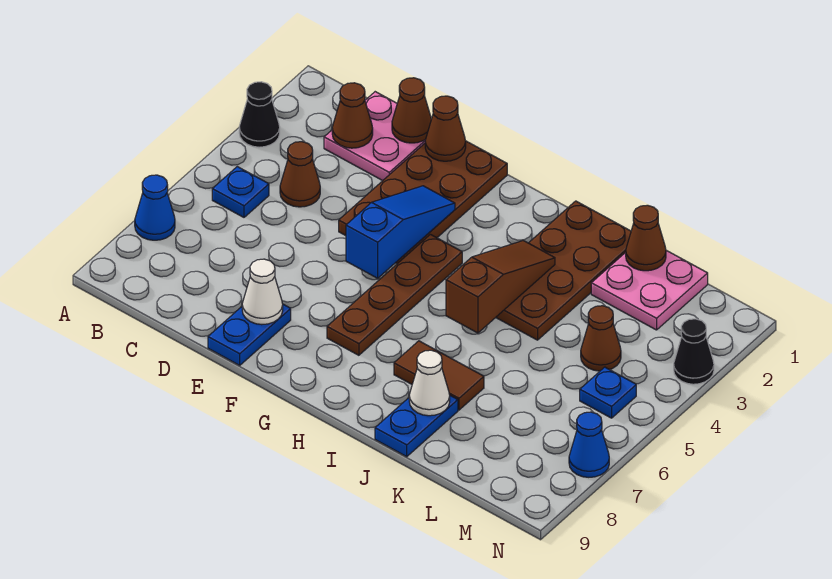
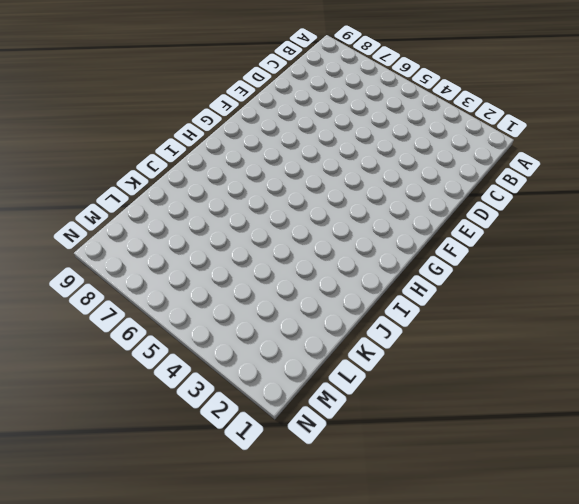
none -> black cone A3 level 1
none -> blue cone A7 level 1
none -> blue plate B5 level 1

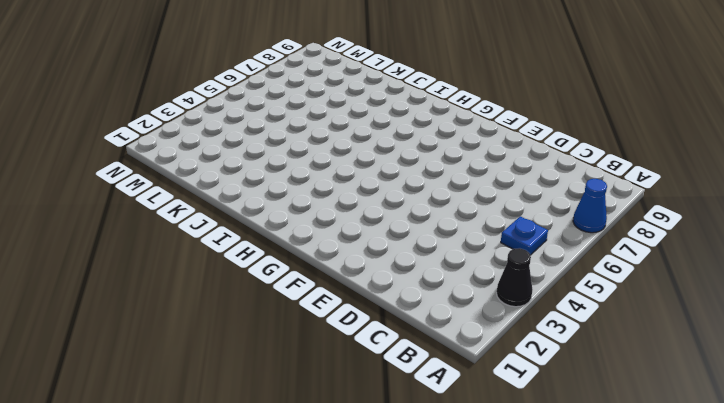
none -> pink plate C1:D2 level 1
none -> brown cone C4 level 1
none -> brown plate E1:F4 level 1

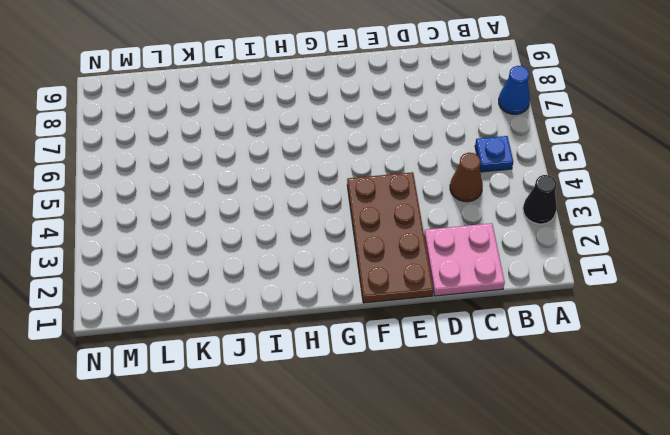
none -> blue plate E8:E9 level 1
none -> brown plate G4:G7 level 1
none -> brown plate I1:J4 level 1

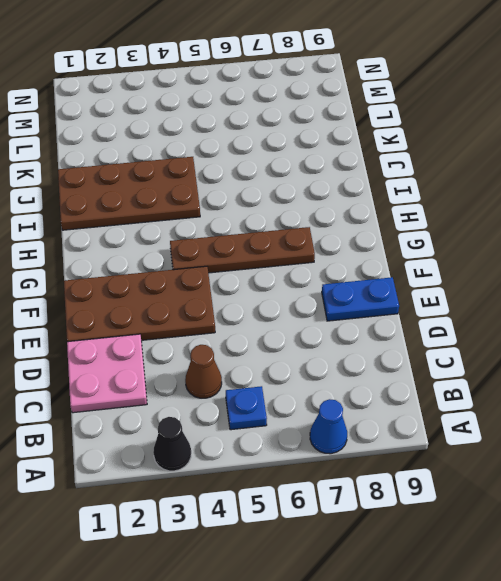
none -> brown tile I7:J7 level 1
none -> blue plate J8:J9 level 1
none -> pink plate K1:L2 level 1

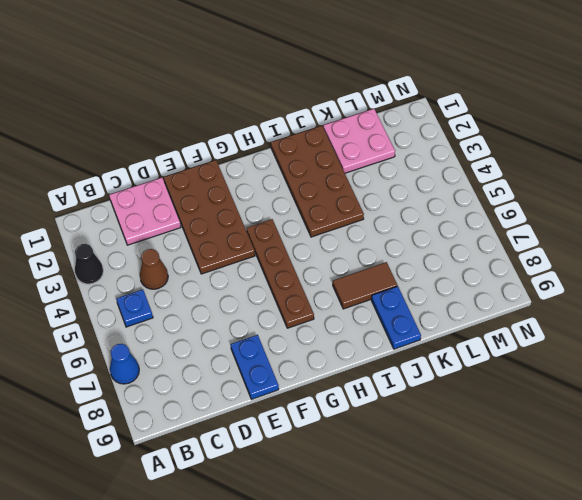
none -> brown cone L4 level 1
none -> blue plate M5 level 1
none -> black cone N3 level 1

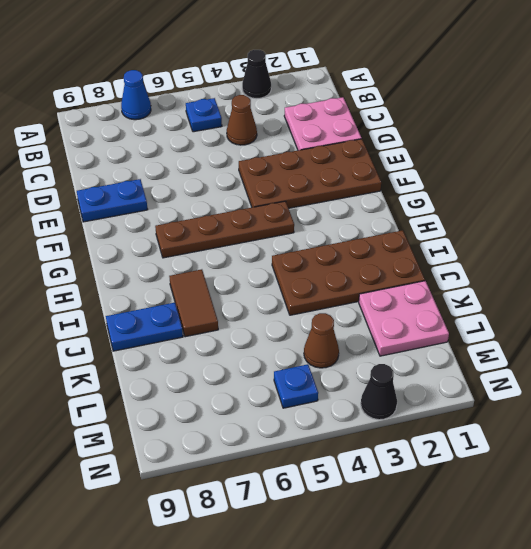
none -> blue cone N7 level 1
none -> brown cone C2 level 2
none -> brown cone D1 level 2

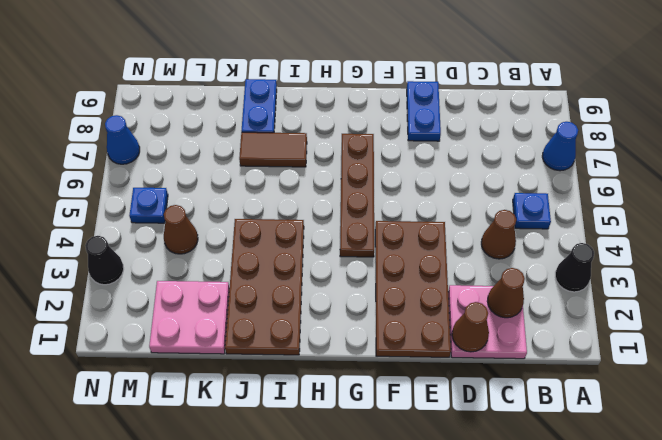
none -> brown cone E1 level 2
none -> white cone E8 level 2
none -> blue slope F3:F5 level 2 top 5

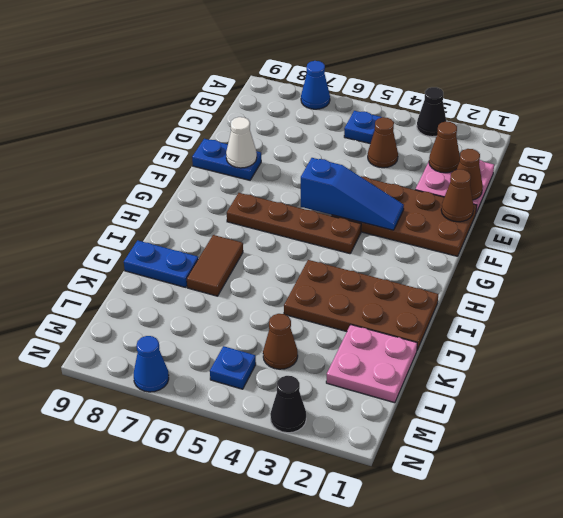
none -> brown slope I3:I5 level 2 top 5
none -> white cone J8 level 2
none -> brown cone K1 level 2

